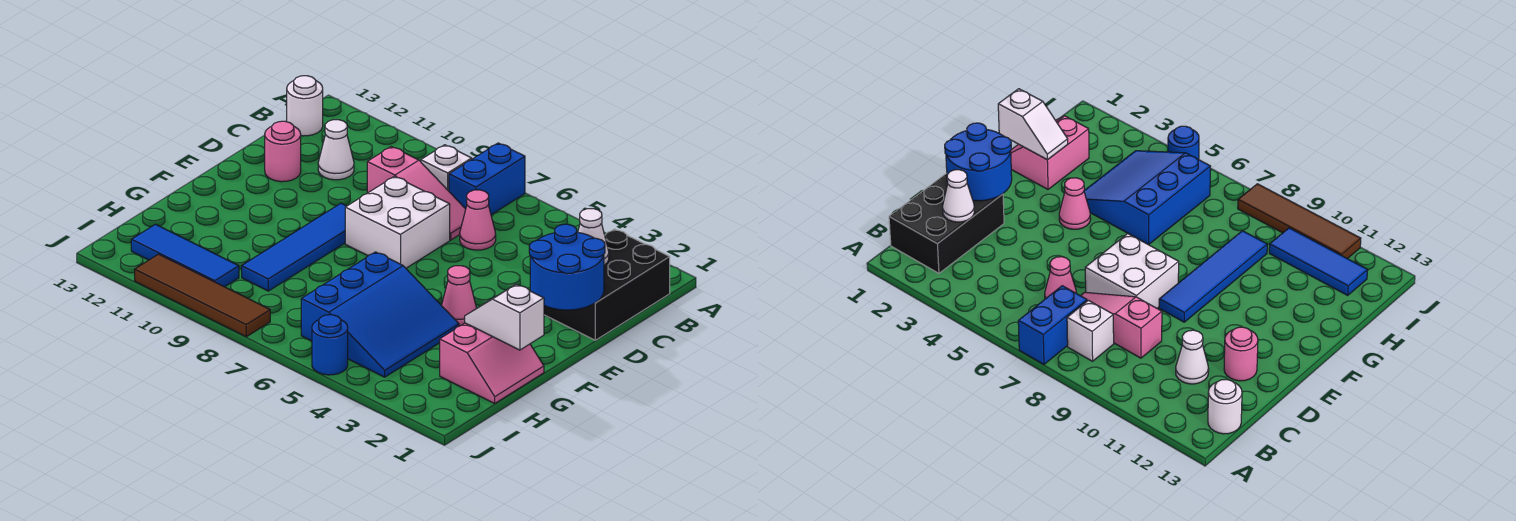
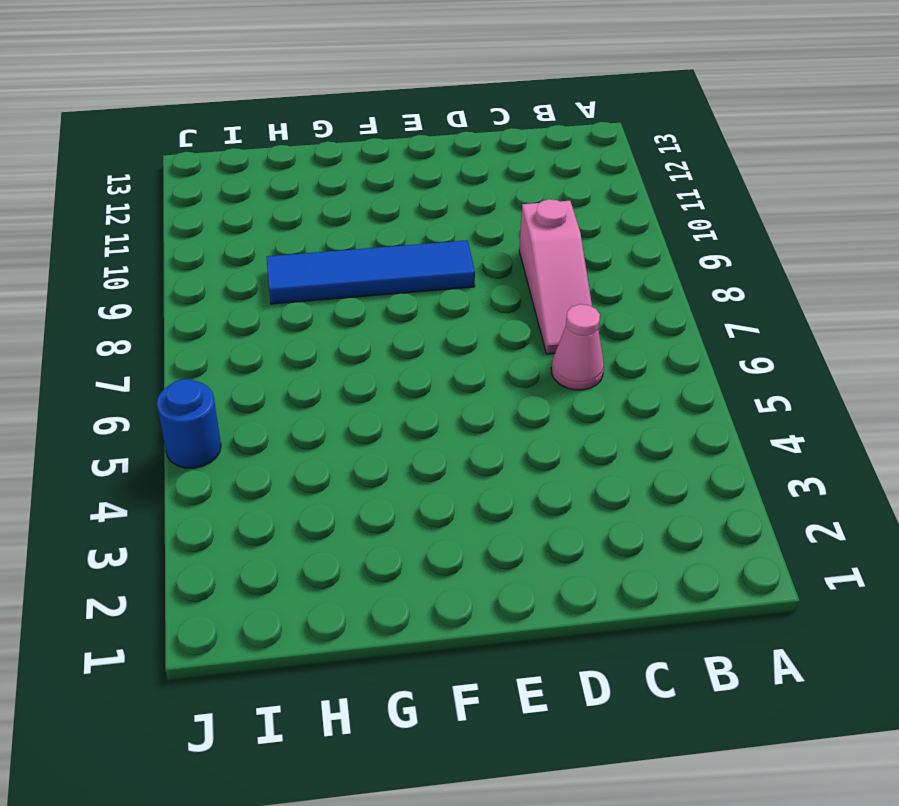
none -> blue brick A7:B7 level 1
none -> black brick B1:D2 level 1
none -> white brick B8 level 1

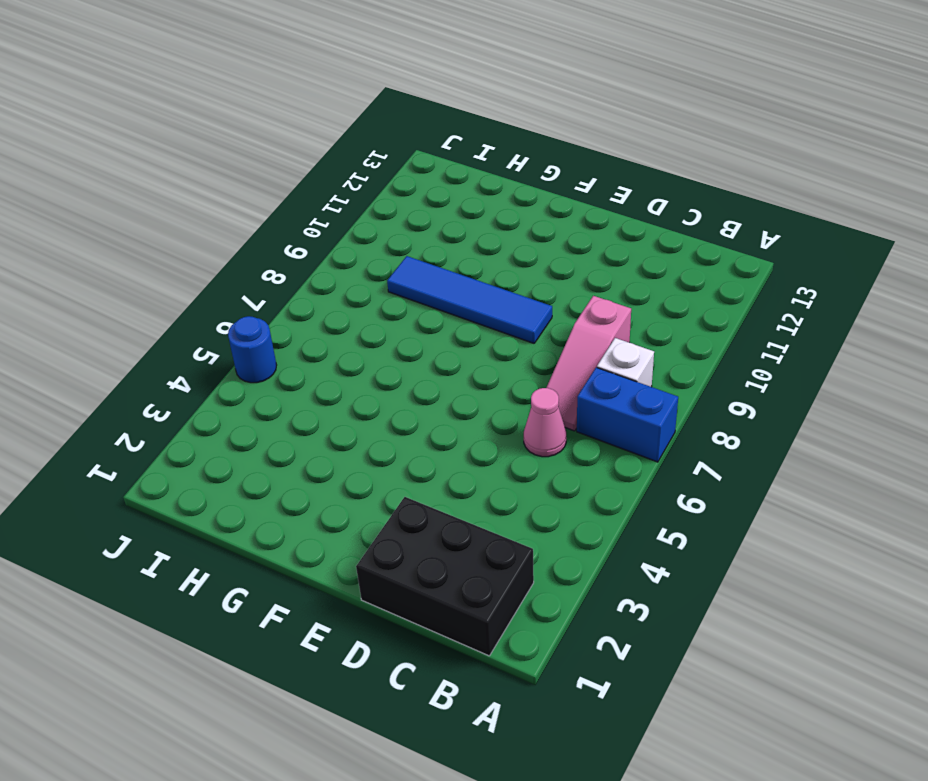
none -> white round brick B13 level 1
none -> white cone C11 level 1
none -> white brick D7:E8 level 1

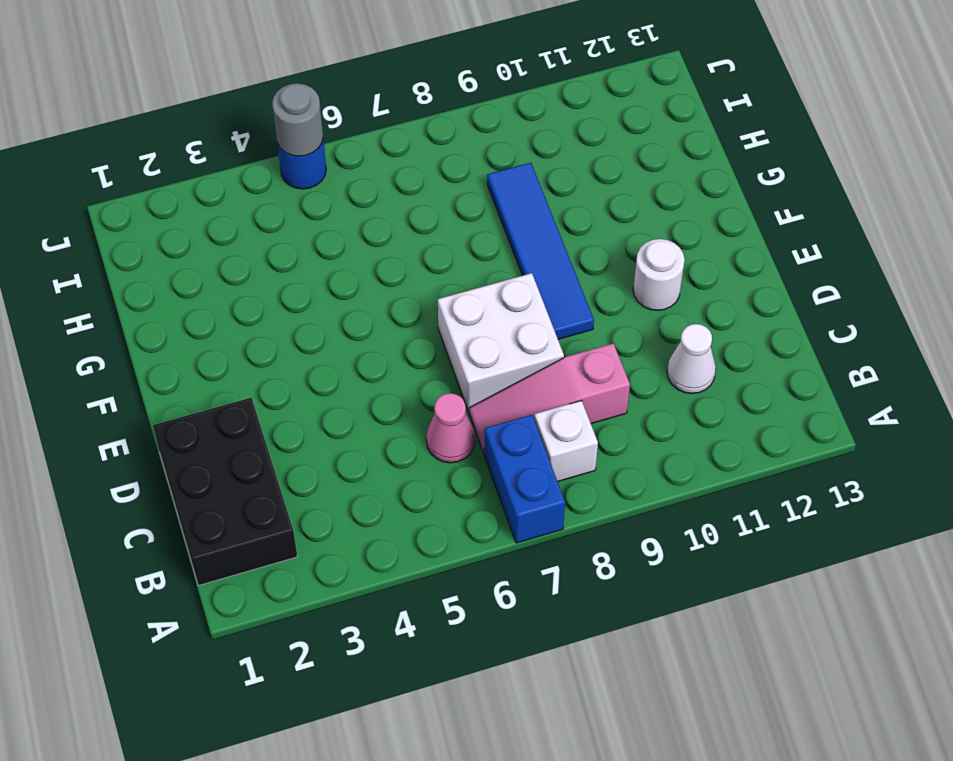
white round brick E11 level 1 -> white round brick B13 level 1
grey round brick J5 level 2 -> none
none -> pink round brick D12 level 1
none -> pink cone F4 level 1
none -> pink slope G1:H2 level 1 top 2

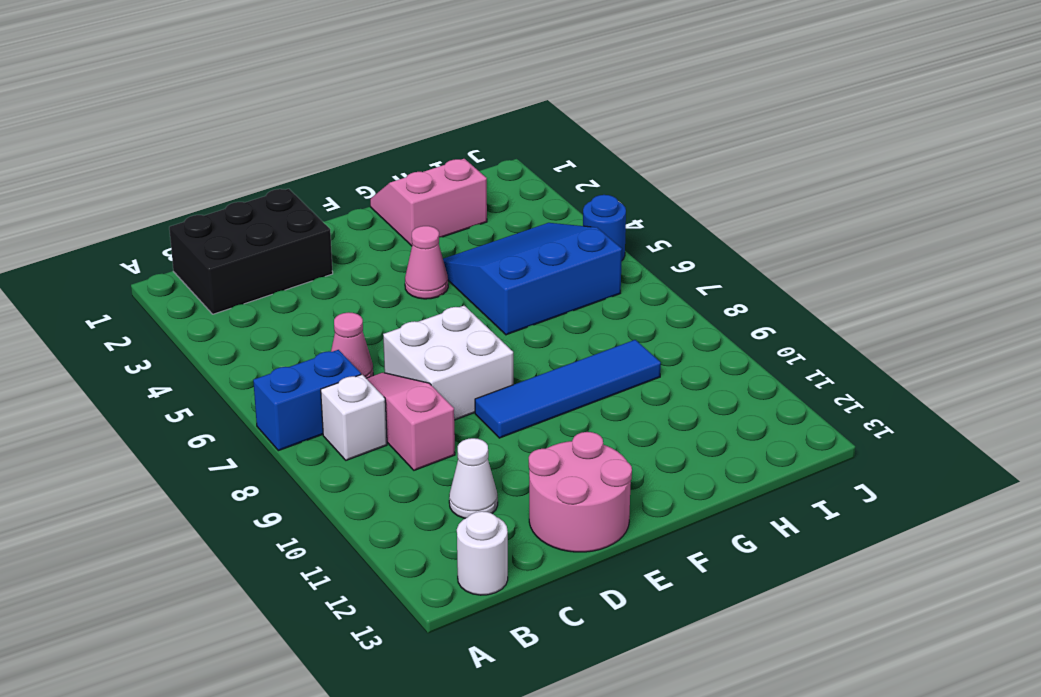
pink round brick D12:E13 level 1 -> pink round brick D12 level 1
none -> blue tile I10:I12 level 1
none -> brown tile J8:J11 level 1
none -> white cone C2 level 2

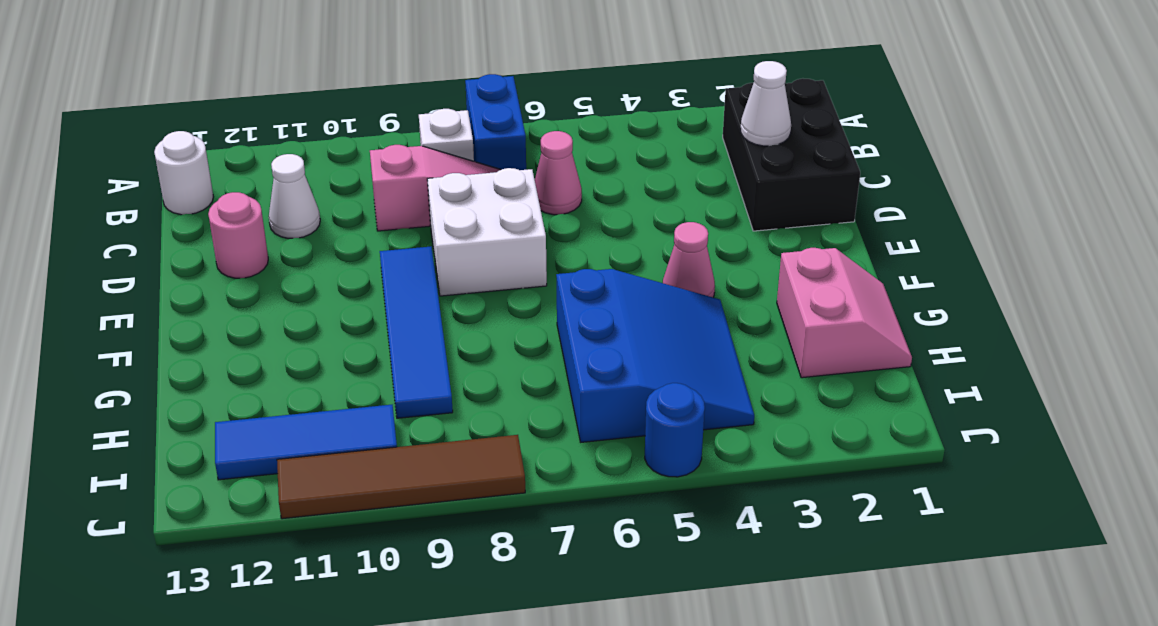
none -> blue round brick D1:E2 level 2
none -> white slope G1:G2 level 2 top 1

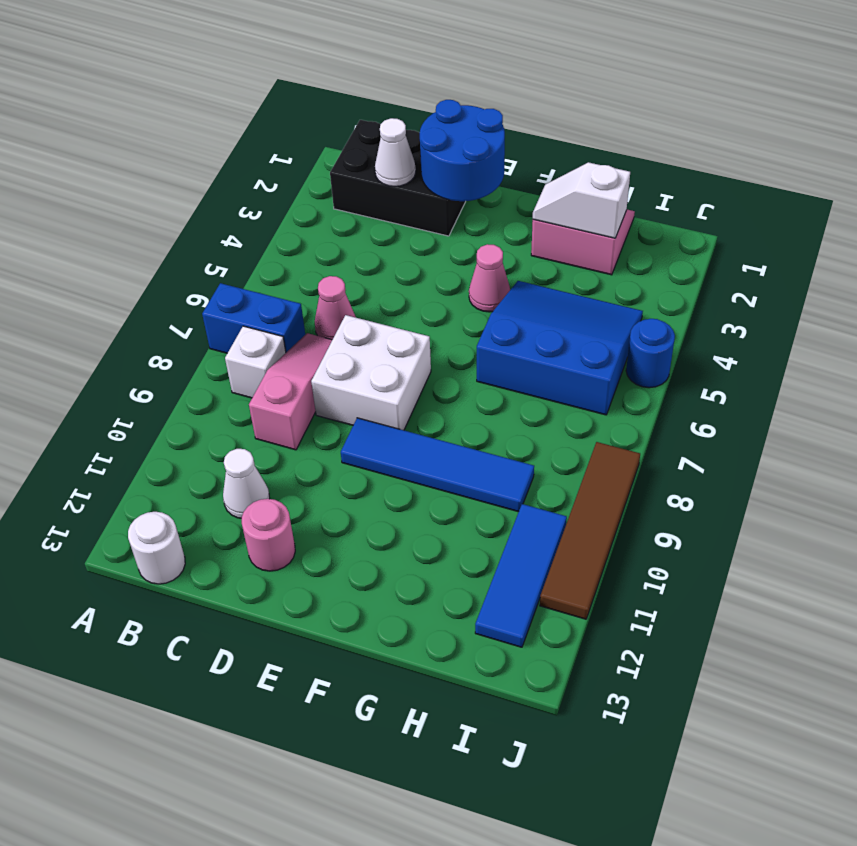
white slope G2:H2 level 2 top H -> white slope G1:G2 level 2 top 1

